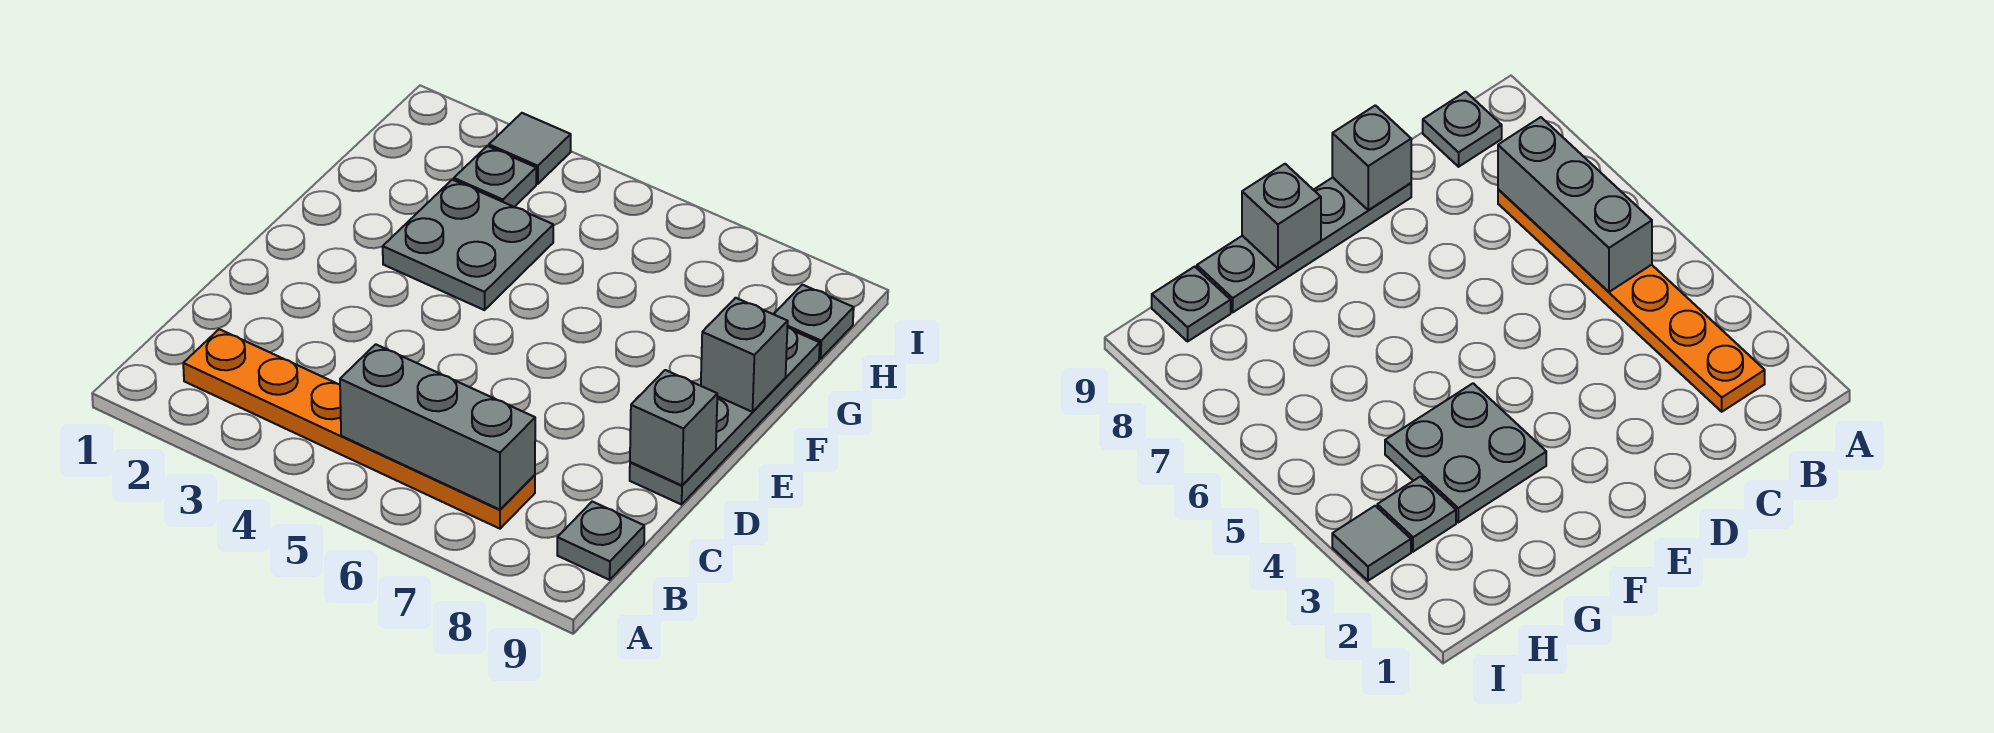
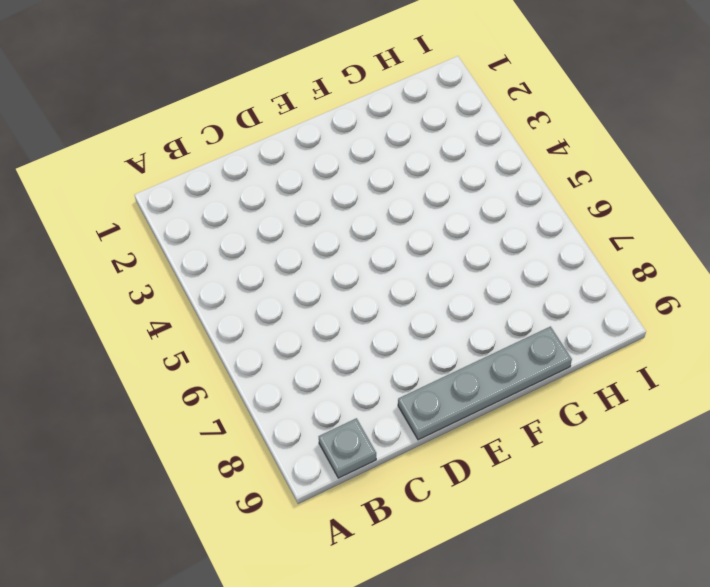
none -> orange plate B2:B7 level 1
none -> grey plate F3:G4 level 1

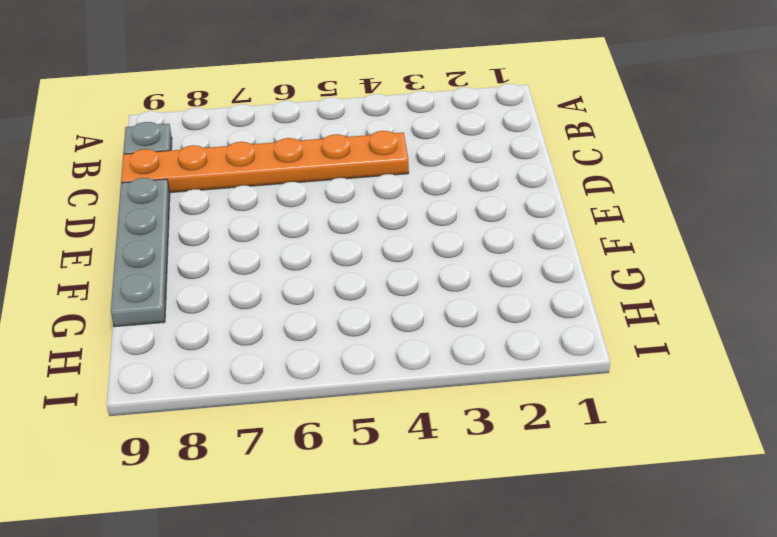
orange plate C4:C9 level 1 -> orange plate B2:B7 level 1
none -> grey plate F3:G4 level 1
none -> grey plate H3 level 1

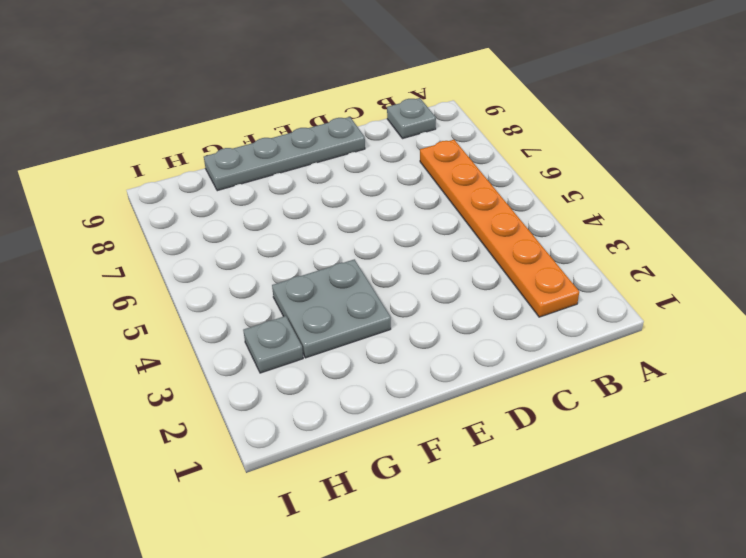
none -> grey plate H9 level 1
none -> grey tile I3 level 1

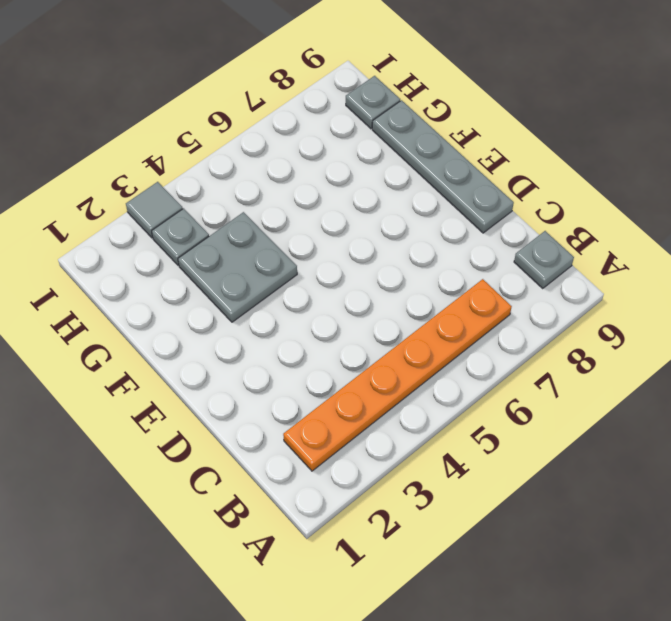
none -> grey brick B5:B7 level 2
none -> grey brick D9 level 2

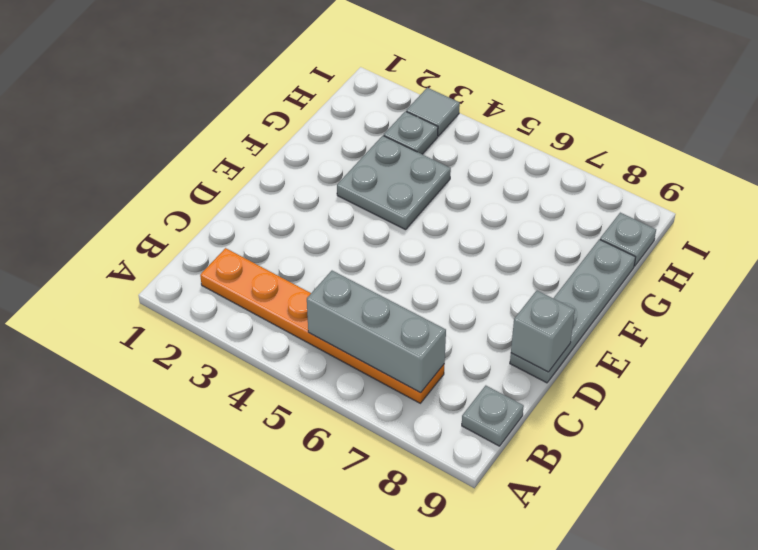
none -> grey brick F9 level 2

